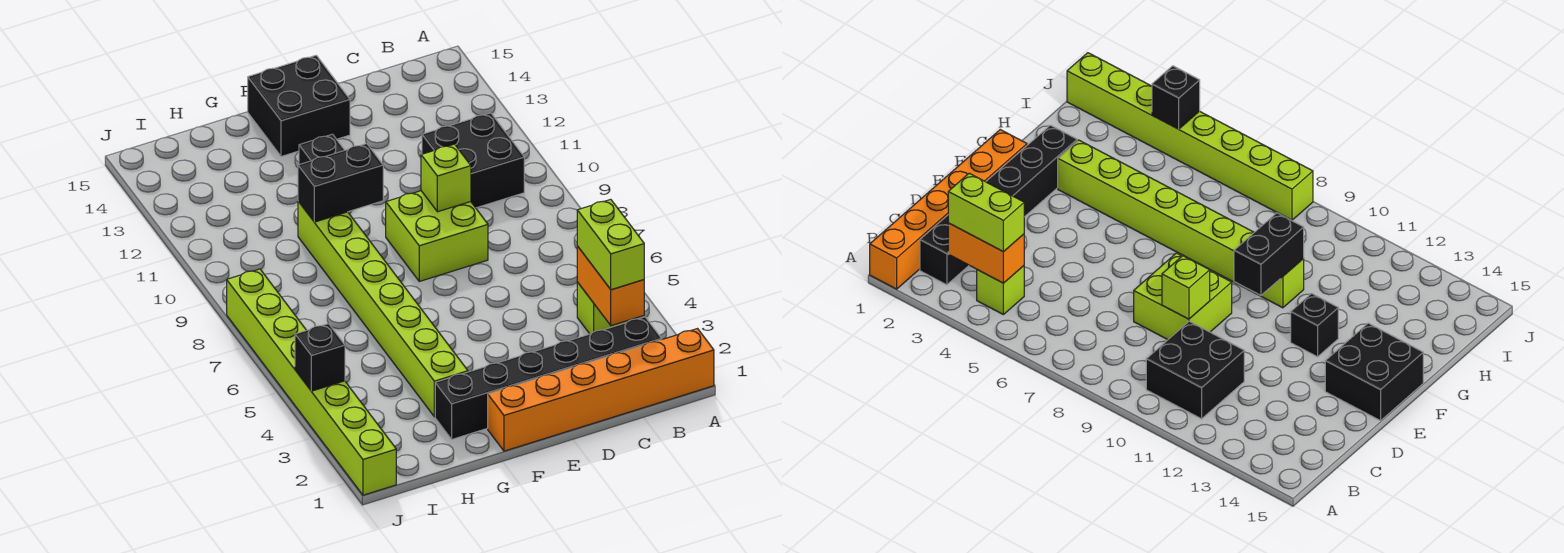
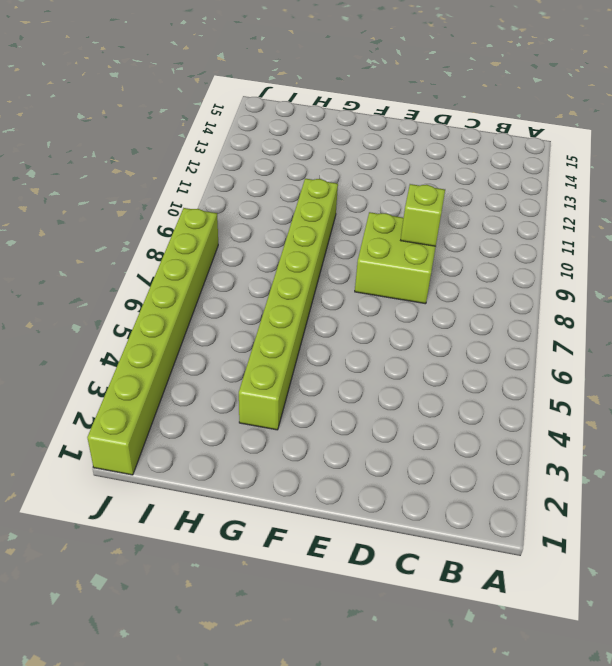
none -> orange brick A1:F1 level 1
none -> black brick B2:G2 level 1
none -> lime brick B4 level 1

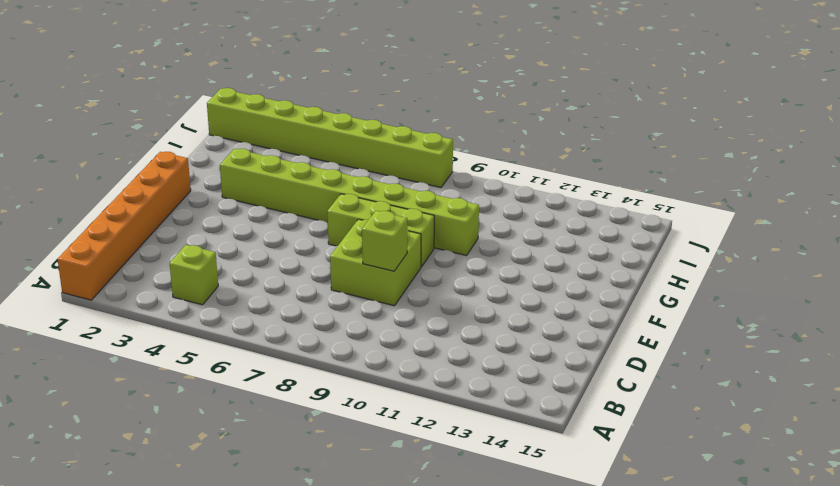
lime brick F7:F9 level 1 -> none
none -> black brick B2:G2 level 1
none -> black brick B10:C11 level 1
none -> black brick E14:F15 level 1

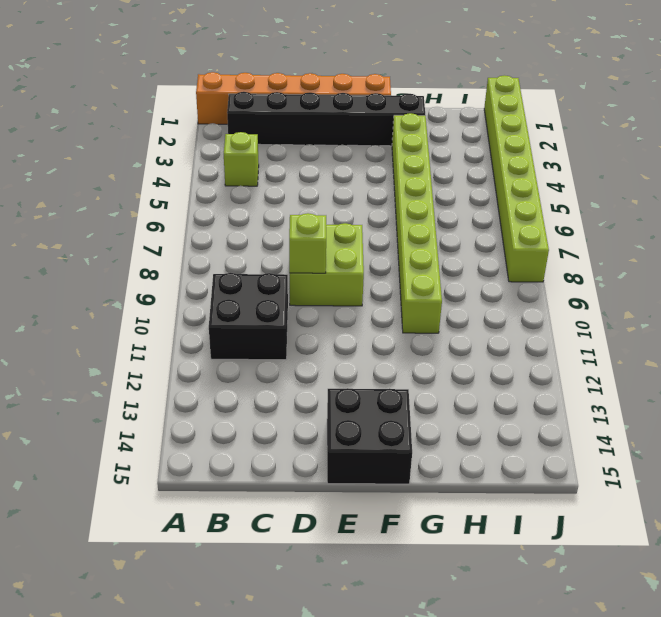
none -> black brick F12 level 1
none -> orange brick B3:B4 level 2
none -> black brick F10:G10 level 2

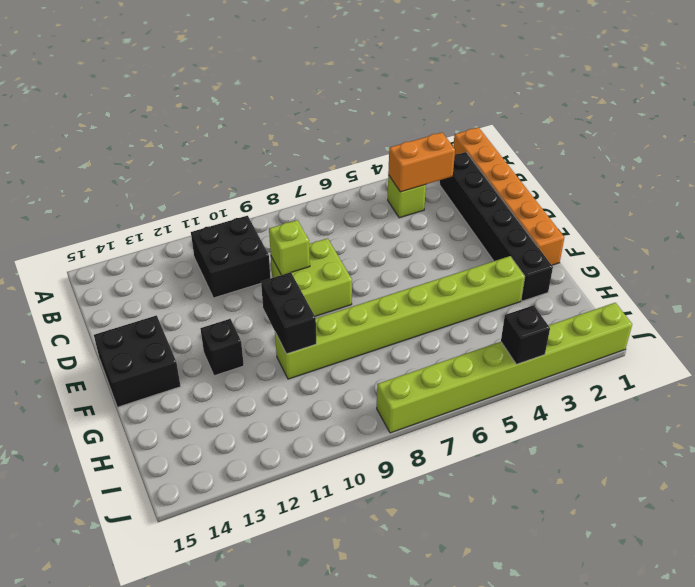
none -> lime brick B3:B4 level 3

